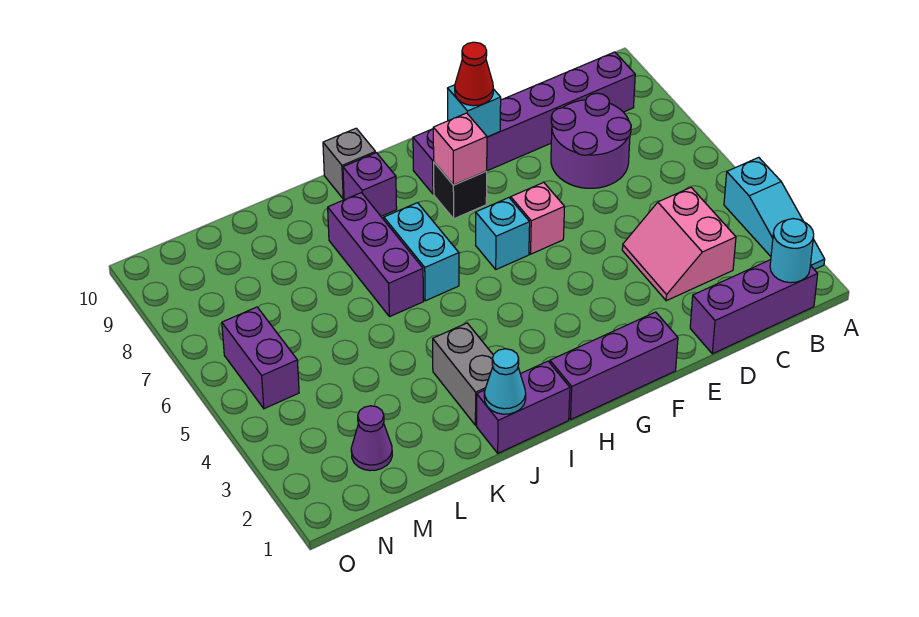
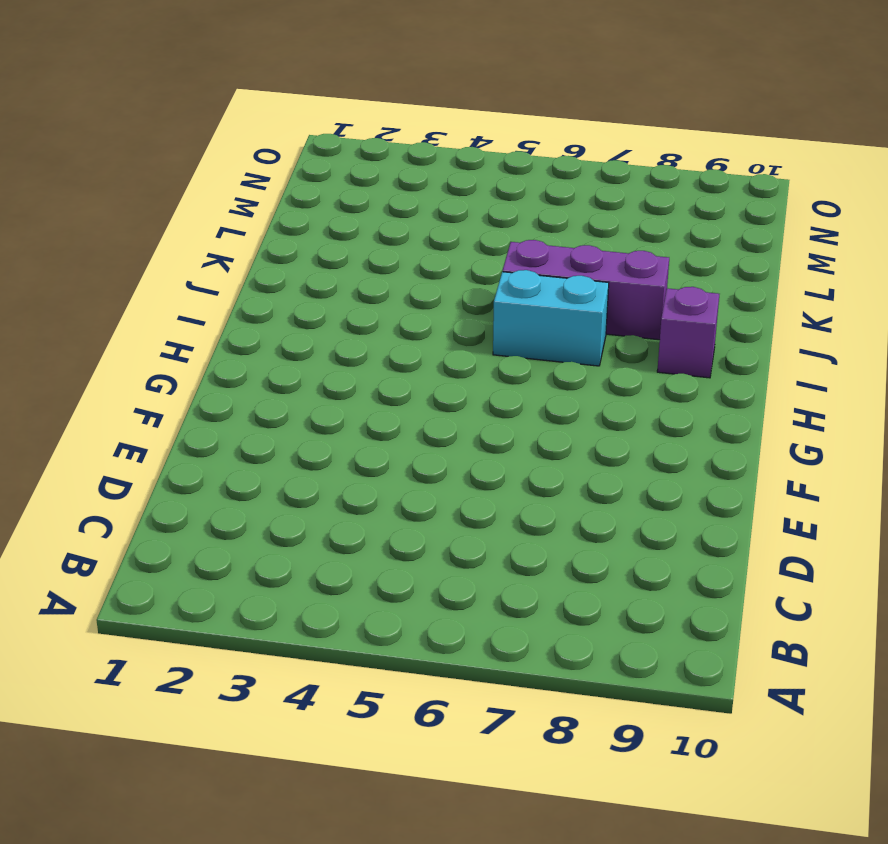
none -> cyan slope A2:A4 level 1 top 4
none -> purple brick B1:D1 level 1
none -> purple brick B9:G9 level 1

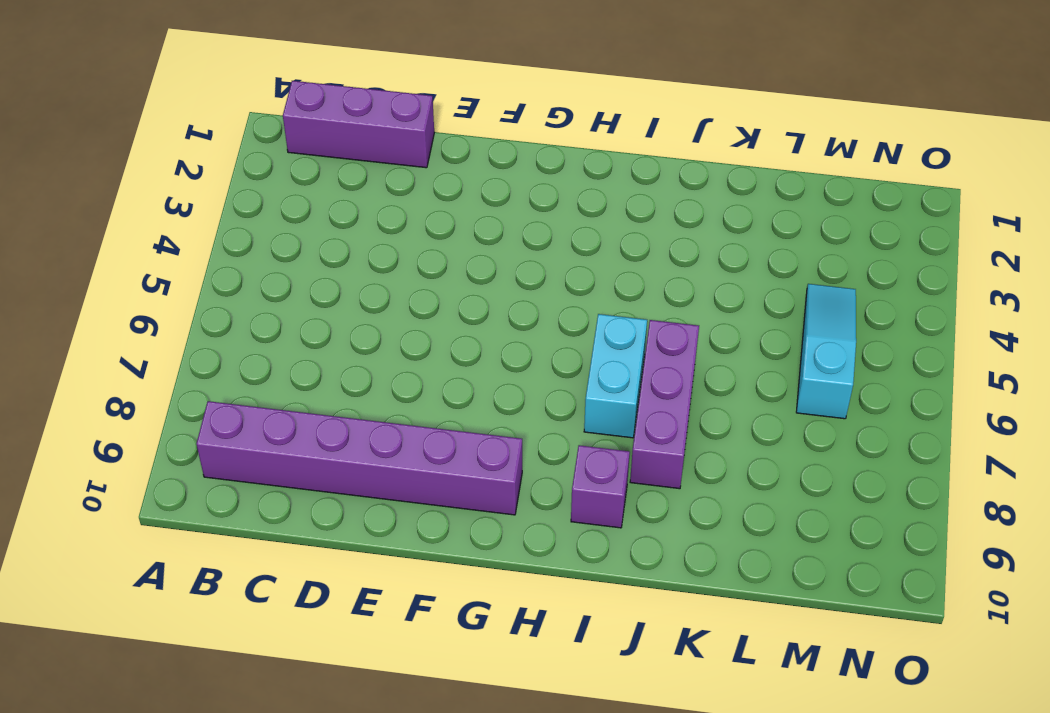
cyan slope M4:M6 level 1 top 6 -> cyan slope A2:A4 level 1 top 4
none -> pink slope C3:D4 level 1 top C
none -> purple round brick C7:D8 level 1
none -> purple brick F1:H1 level 1

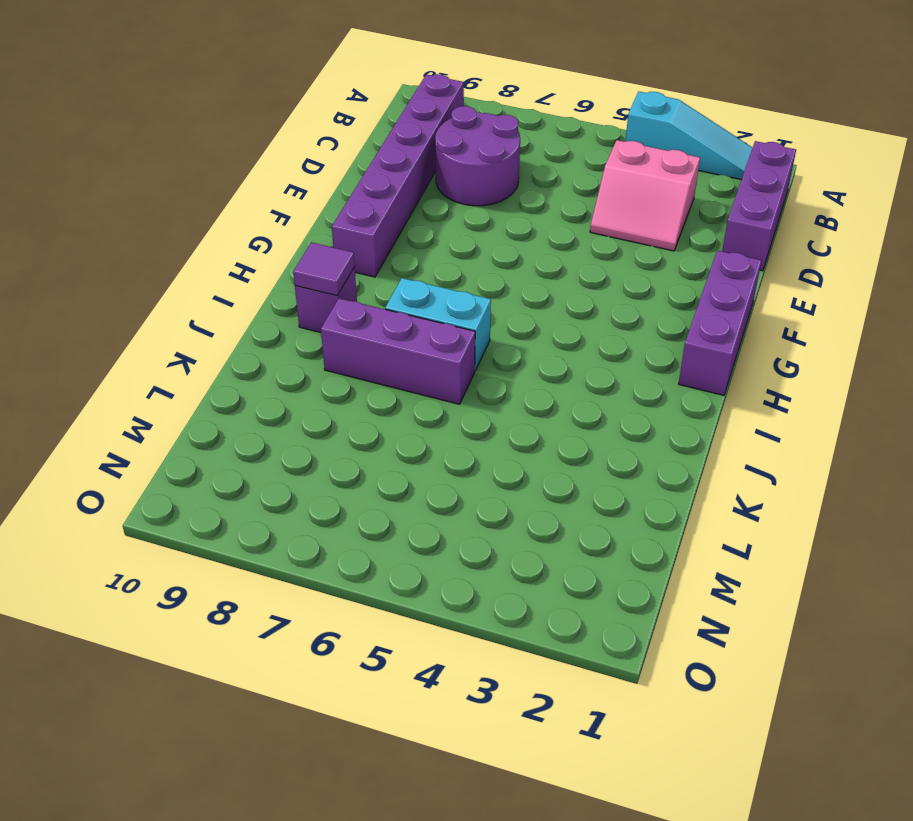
purple tile I9 level 2 -> none
none -> pink brick F6 level 1
none -> cyan brick G6 level 1
none -> black brick G8 level 1

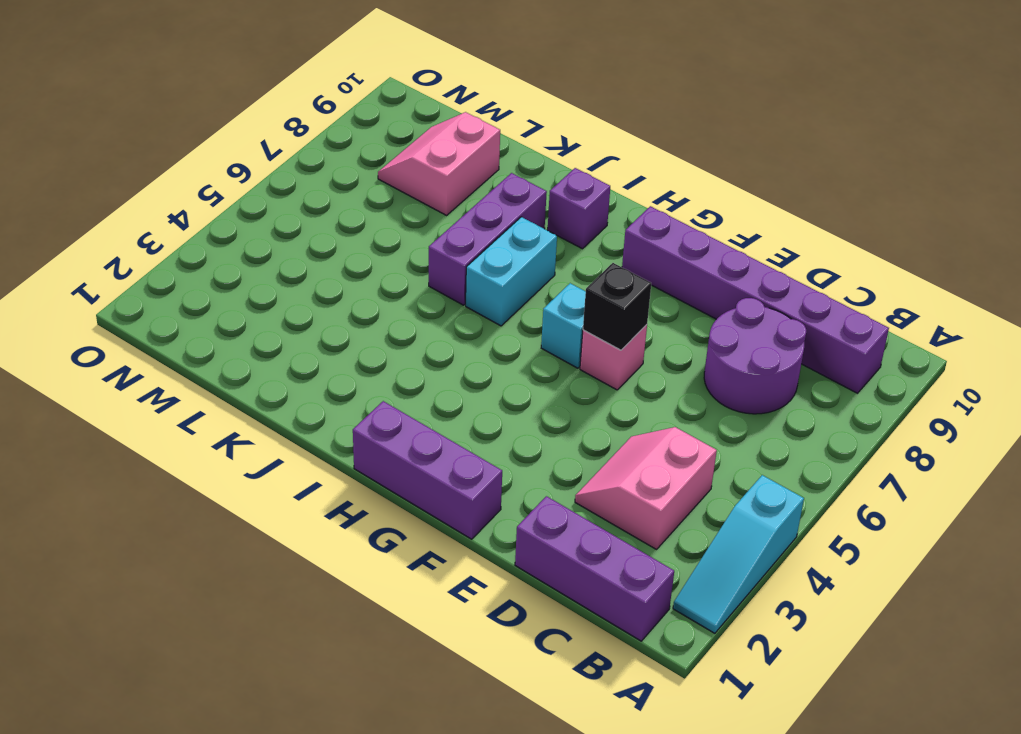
black brick F6 level 2 -> black brick G8 level 1
pink slope L8:M9 level 1 top L -> none
none -> purple brick I1:J1 level 1
none -> grey brick I10 level 1
none -> grey brick J2:J3 level 1

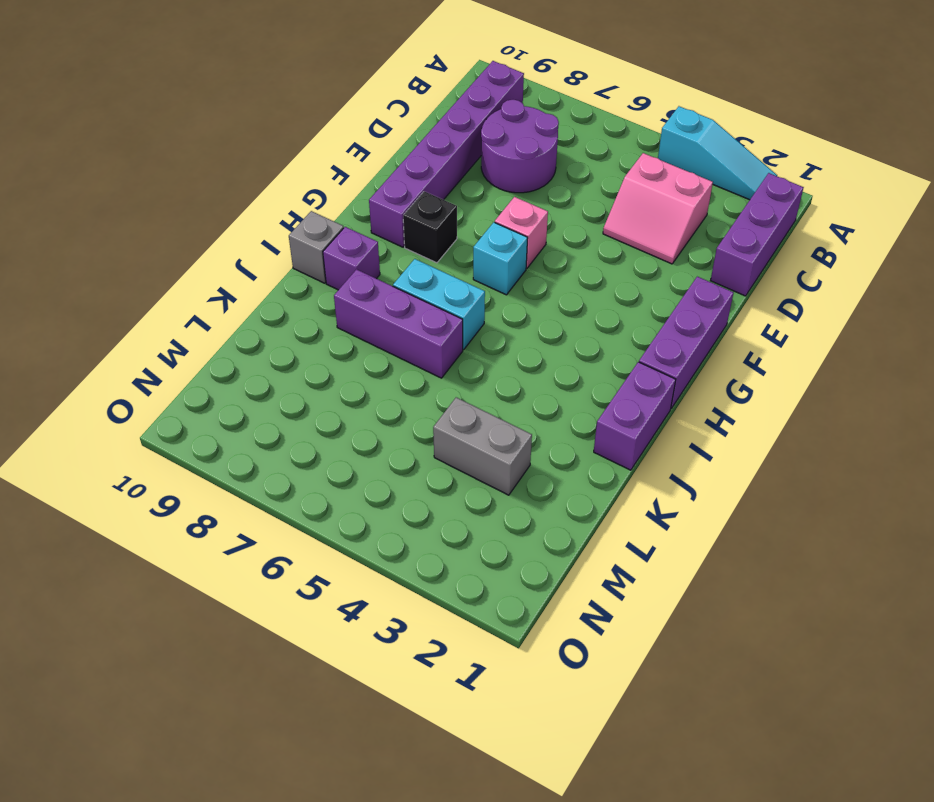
grey brick L3:L4 level 1 -> grey brick J2:J3 level 1
none -> purple cone M2 level 1
none -> purple brick N5:N6 level 1
none -> cyan round brick B1 level 2

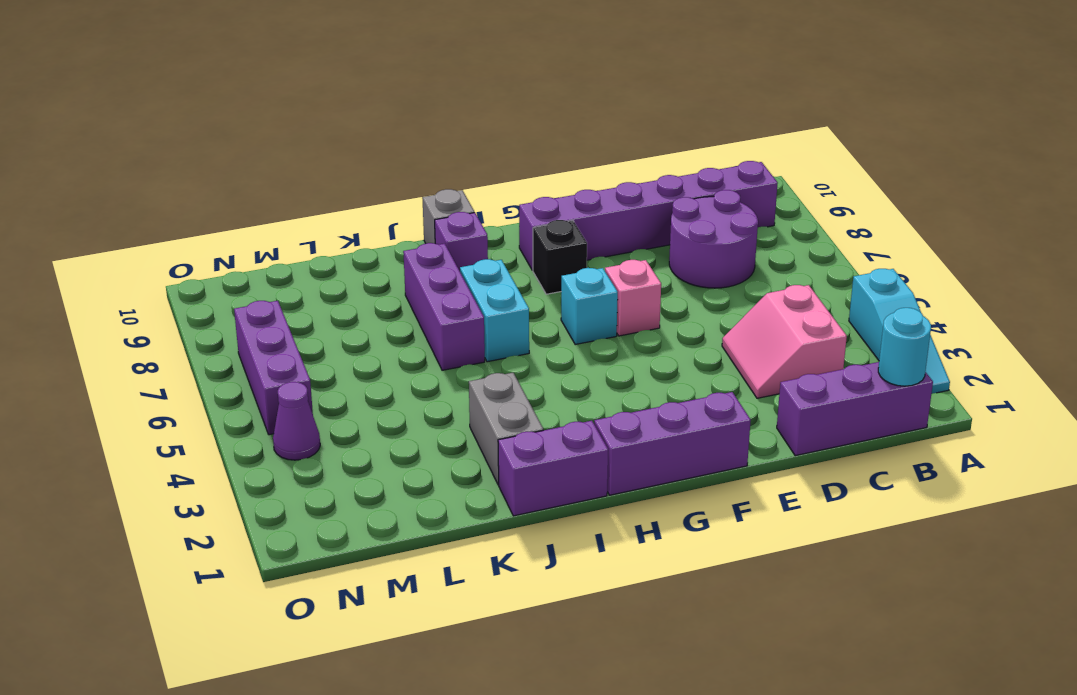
purple cone N4 level 1 -> purple cone M2 level 1
purple brick N5:N7 level 1 -> purple brick N5:N6 level 1
none -> cyan brick F9 level 2
none -> pink brick G8 level 2
none -> cyan cone J1 level 2

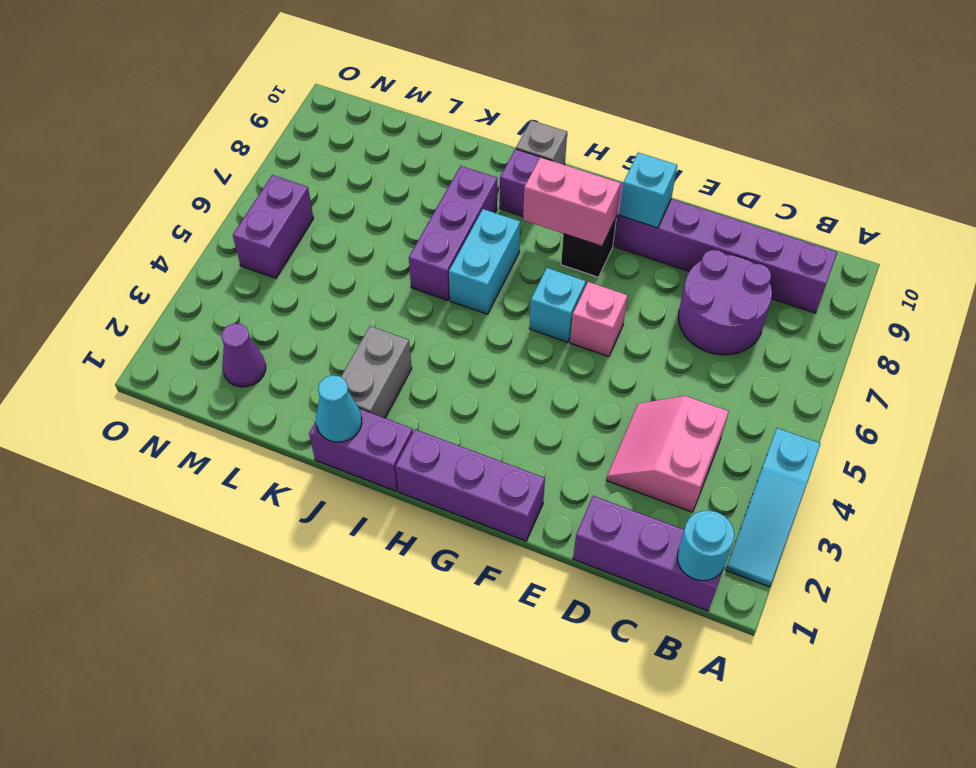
pink brick G8:H8 level 2 -> pink brick G8 level 2
none -> red cone F9 level 3

